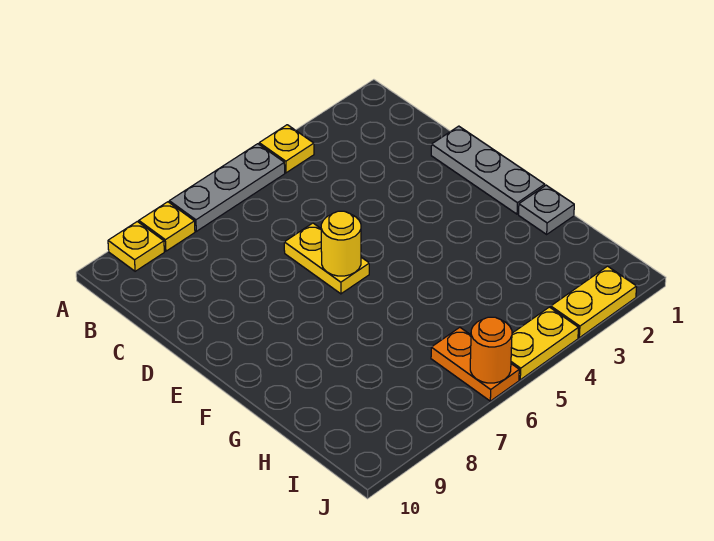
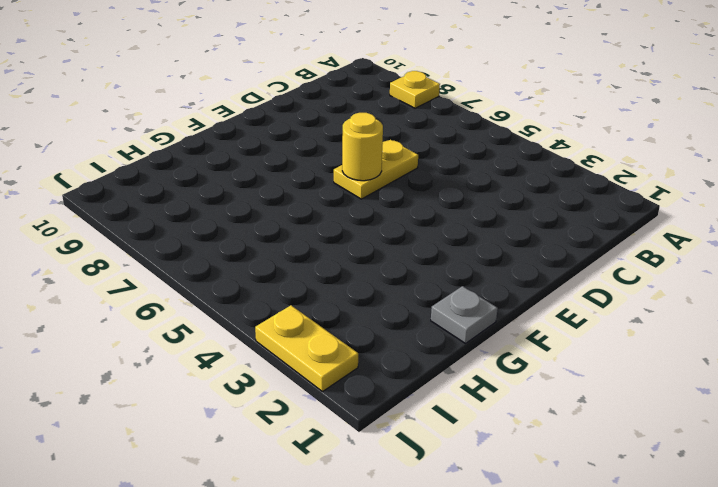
none -> yellow plate A4 level 1
none -> grey plate A5:A7 level 1
none -> yellow plate A9 level 1

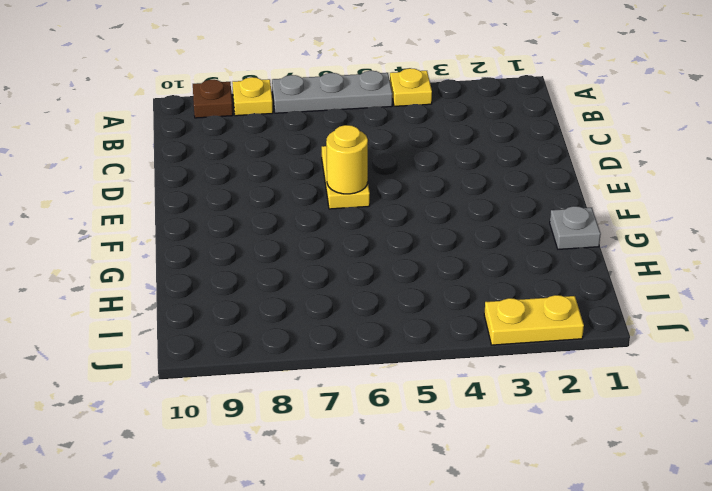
brown plate A9 level 1 -> yellow plate A9 level 1
none -> grey plate D1:F1 level 1
none -> orange plate I6:J6 level 1
none -> yellow plate J4:J5 level 1

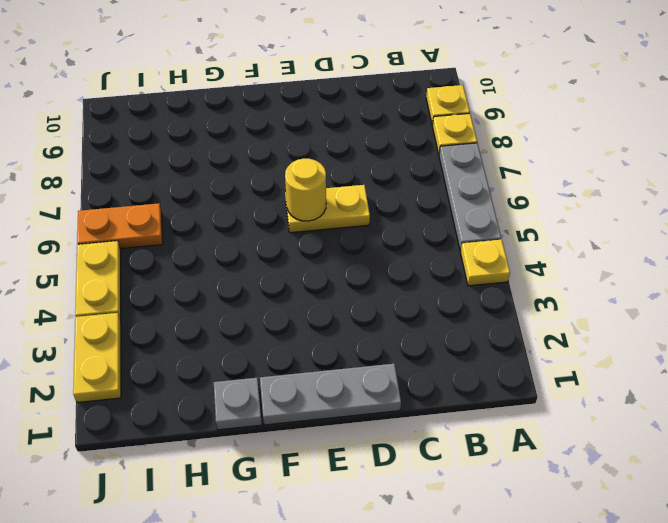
none -> orange round brick J6 level 2

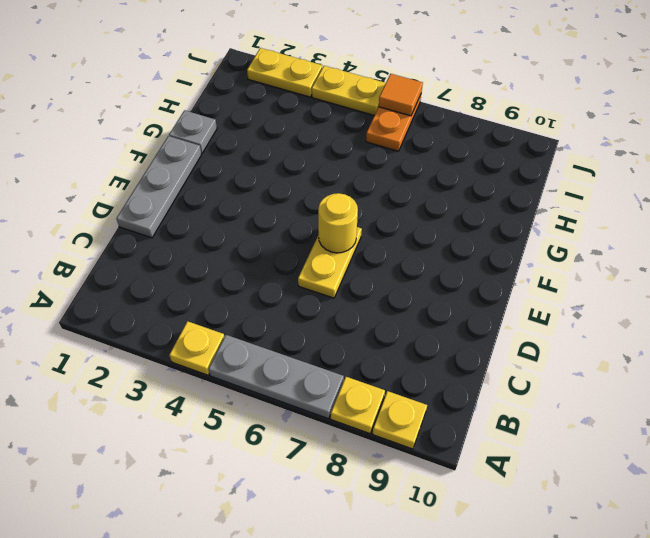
orange tile J6 level 2 -> orange round brick J6 level 2

